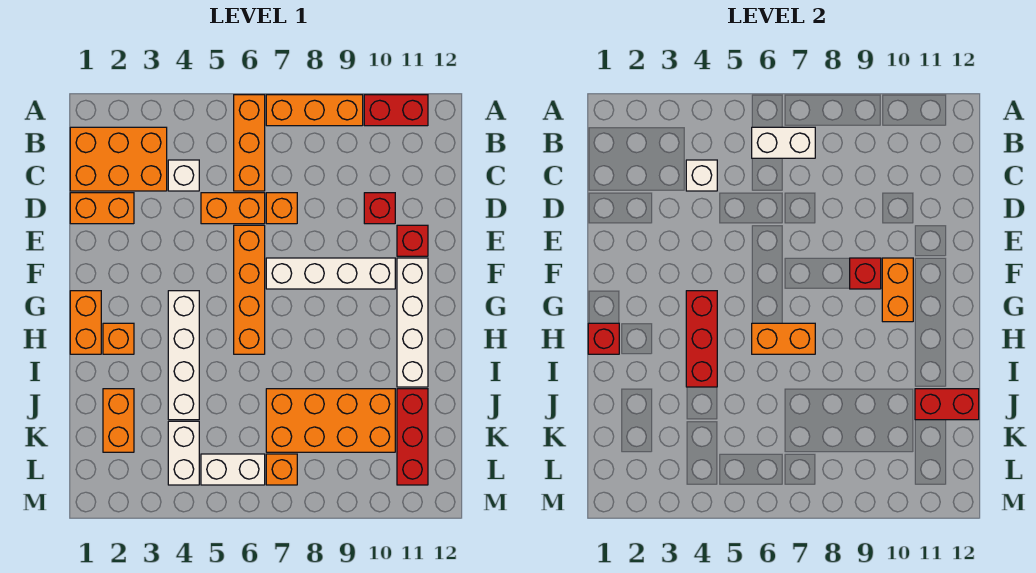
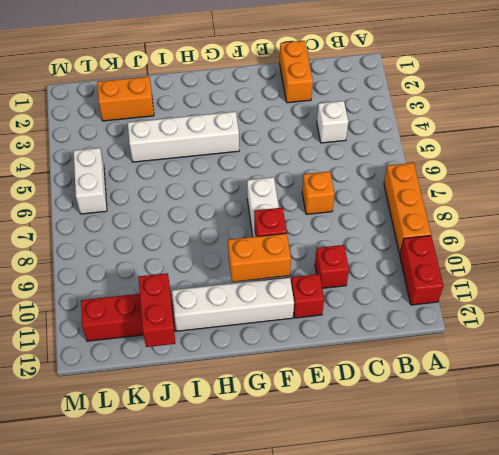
none -> orange brick A6:C6 level 1
none -> orange brick B1:C3 level 1
none -> orange brick D5:D6 level 1
none -> orange brick E6:H6 level 1

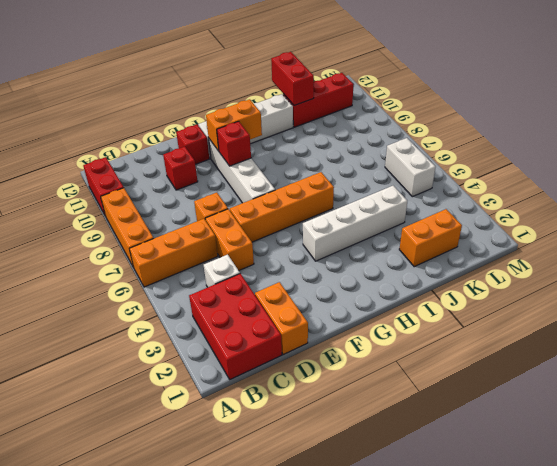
red brick B1:C3 level 1 -> orange brick B1:C3 level 1
none -> orange brick G1:H1 level 1
none -> orange brick H2 level 1
none -> orange brick J7:K10 level 1
none -> white brick K4:L4 level 1

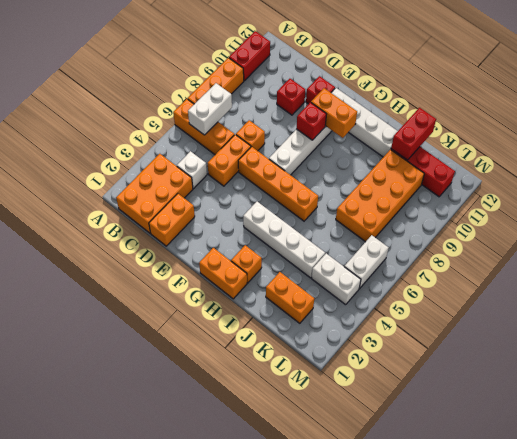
none -> orange brick L7 level 1
none -> white brick C4 level 2
none -> red brick G4:I4 level 2
none -> red brick H1 level 2

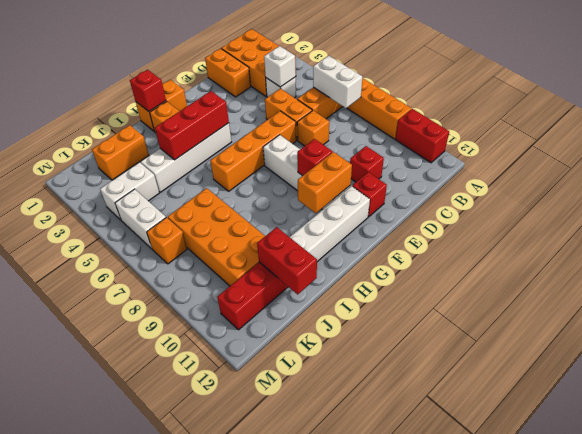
none -> orange brick H6:H7 level 2

